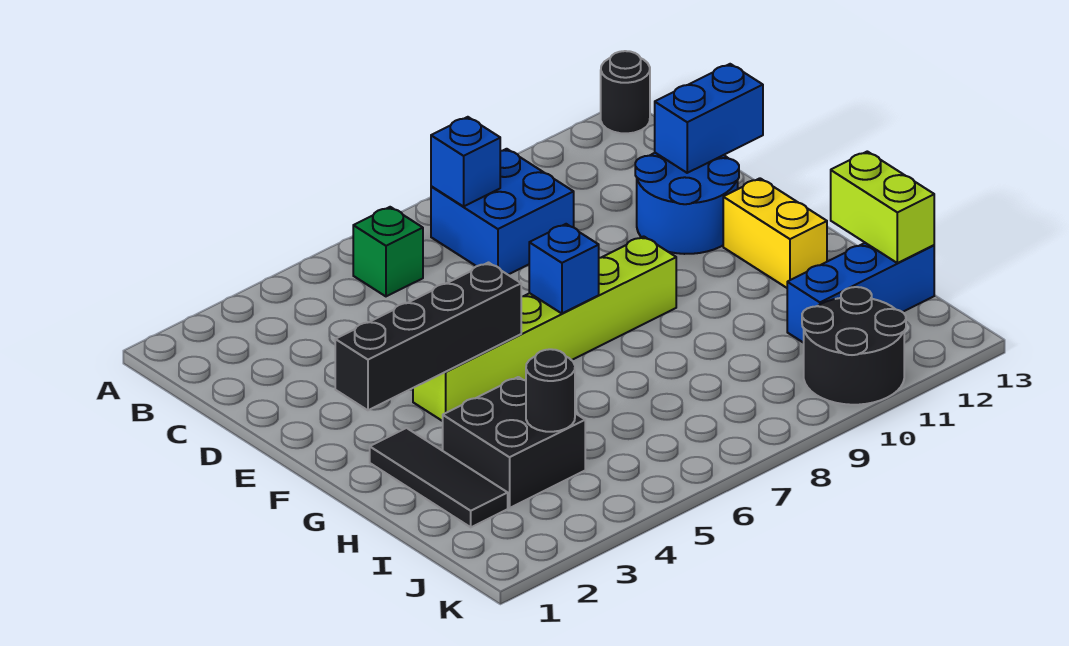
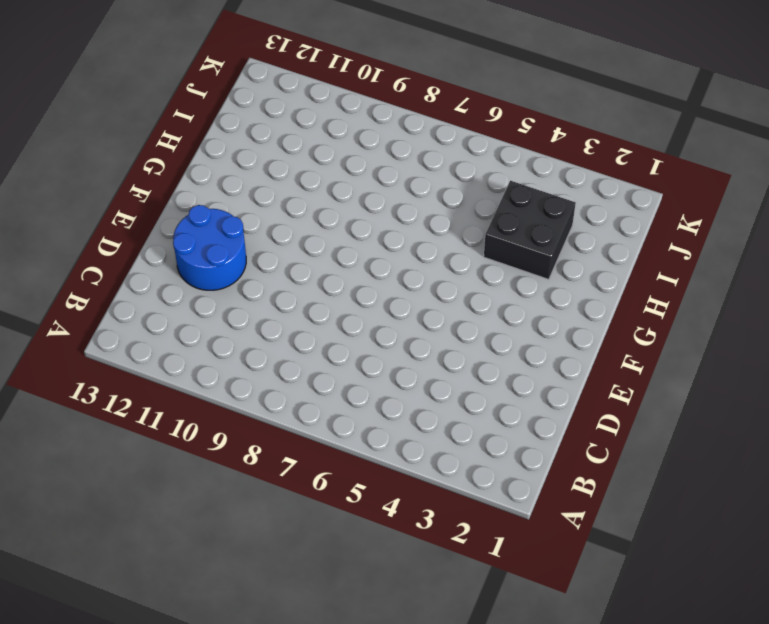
none -> black round brick A13 level 1
none -> green brick B6 level 1
none -> blue brick B8:C9 level 1

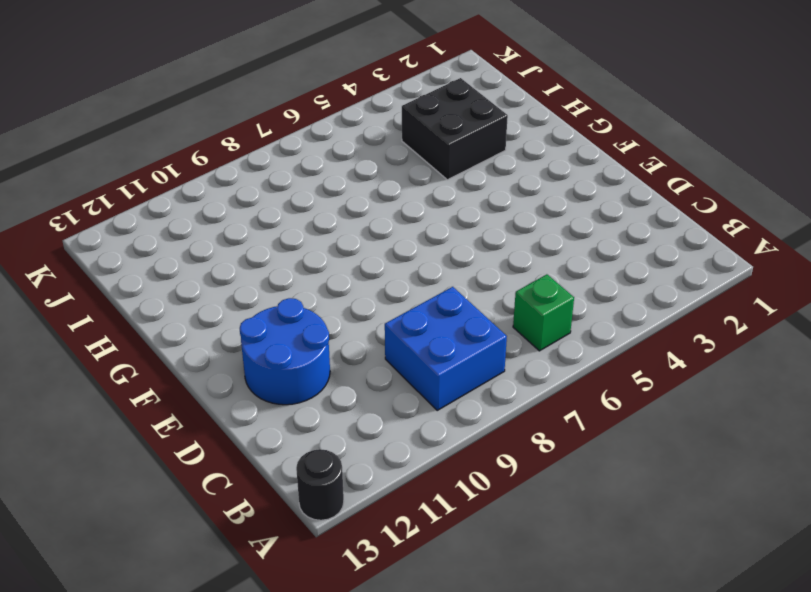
none -> lime brick F4:F9 level 1
none -> yellow brick F12:G12 level 1
none -> black tile G2:I2 level 1

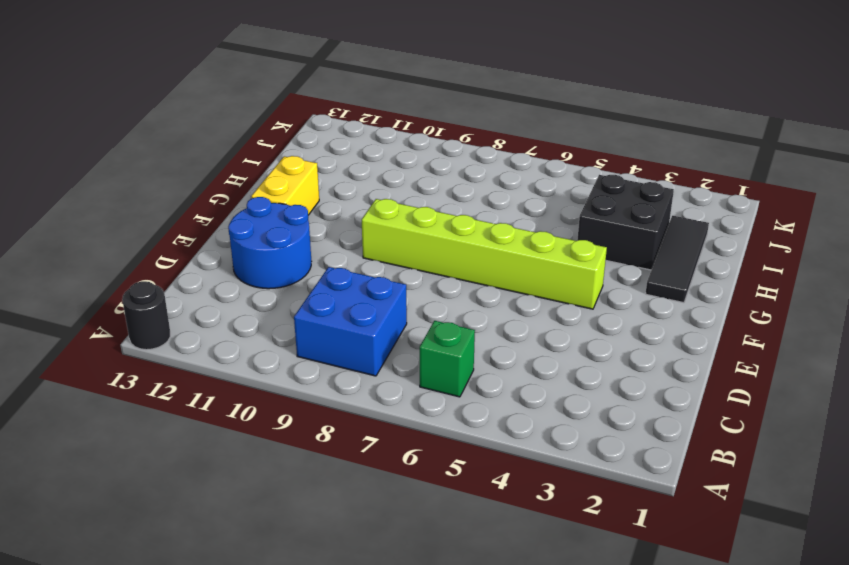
none -> blue brick I11:I13 level 1
none -> black round brick J10:K11 level 1
none -> blue brick B8 level 2

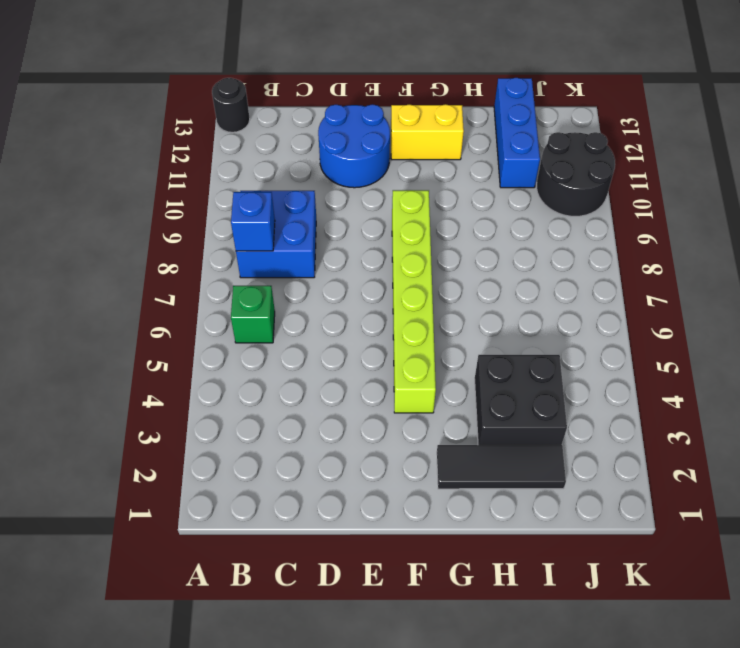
none -> blue brick D12:D13 level 2
none -> black brick F2:F5 level 2
none -> blue brick F7 level 2

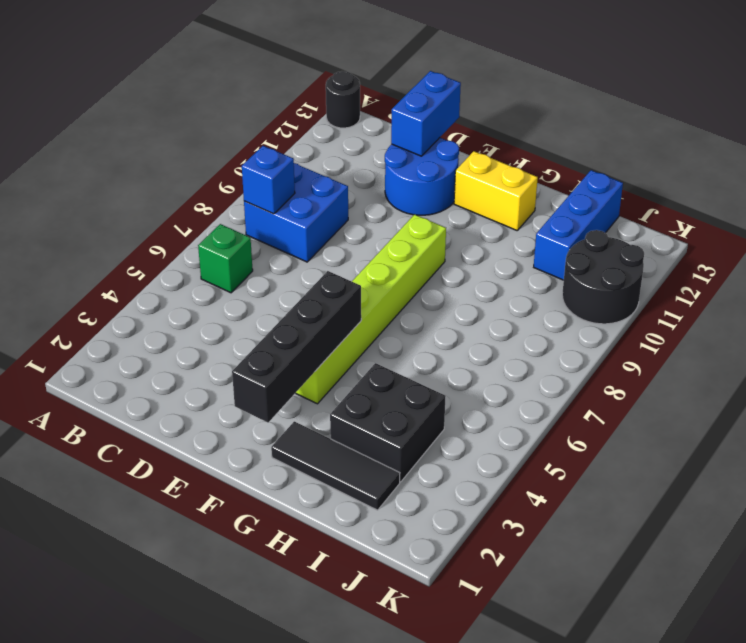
none -> blue brick F7 level 2
none -> lime brick H13:I13 level 2
none -> black round brick I4 level 2

